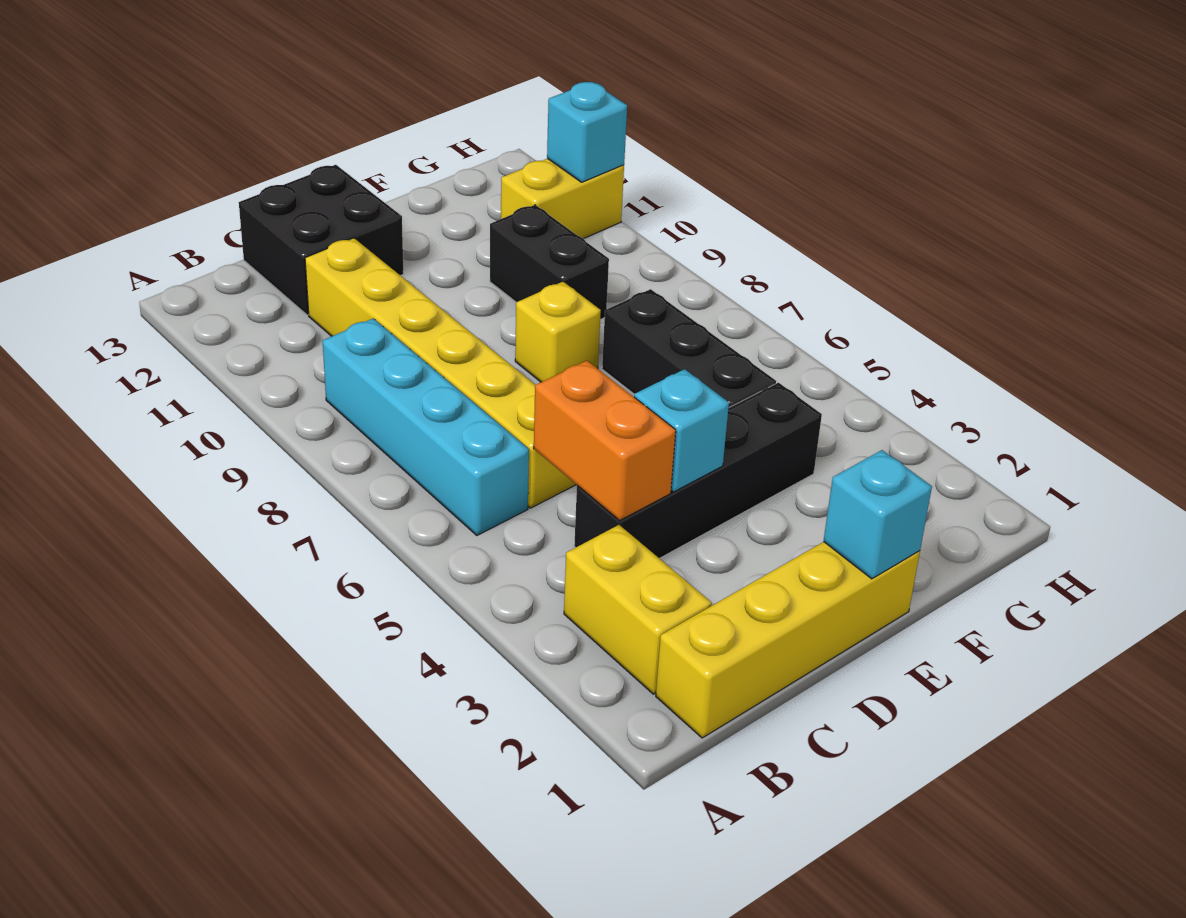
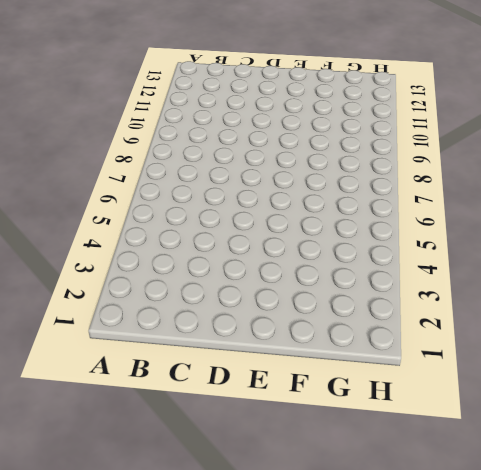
none -> yellow brick B1:E1 level 1
none -> yellow brick B2:B3 level 1
none -> cyan brick B6:B9 level 1

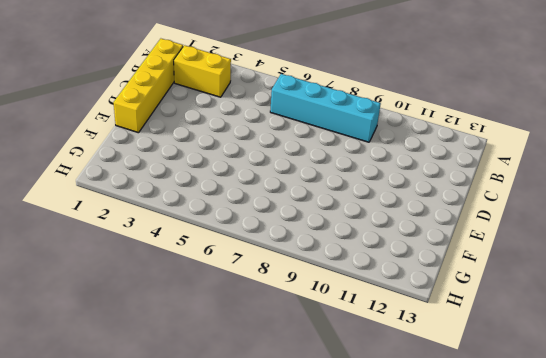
none -> black brick C4:F4 level 1
none -> yellow brick C6:C11 level 1
none -> black brick C12:D13 level 1

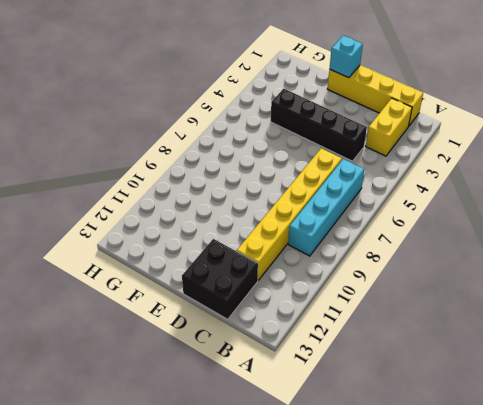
none -> yellow brick E8 level 1
none -> black brick F5:F7 level 1
none -> black brick F9:F10 level 1

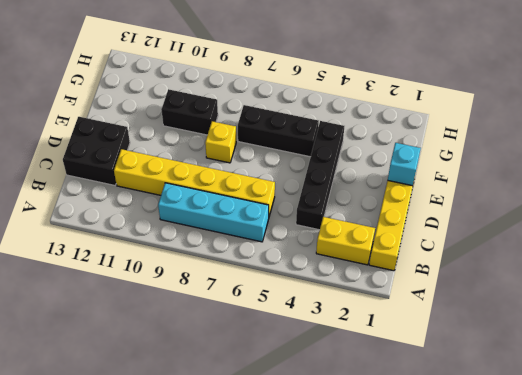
none -> yellow brick G11:H11 level 1
none -> orange brick C4:C5 level 2
none -> cyan brick D4 level 2

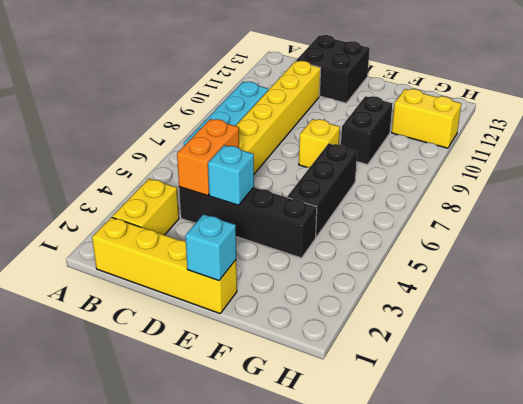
none -> cyan brick H11 level 2

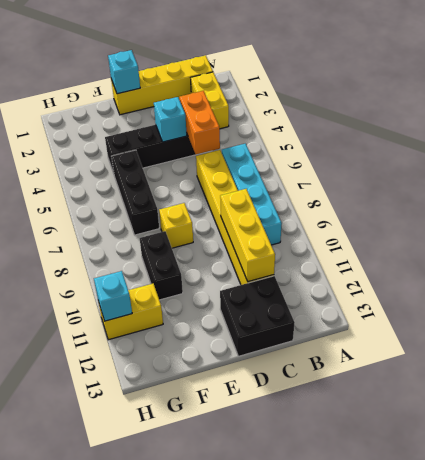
yellow brick C9:C11 level 2 -> none

